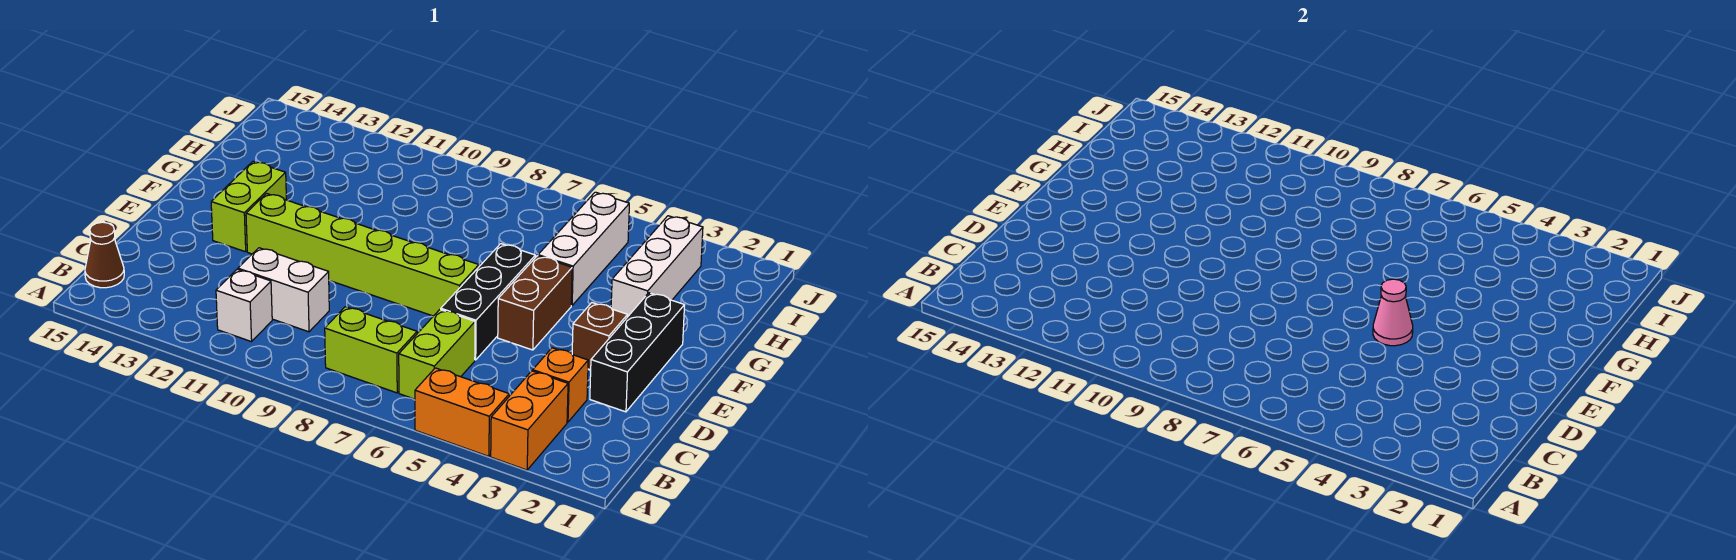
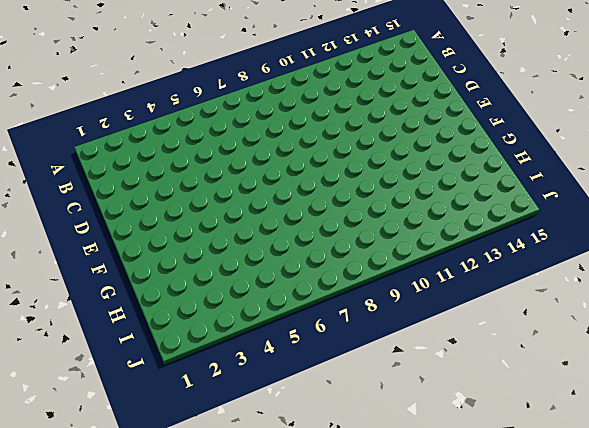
none -> orange brick A3:B3 level 1
none -> orange brick A4:A5 level 1
none -> lime brick B6:C6 level 1

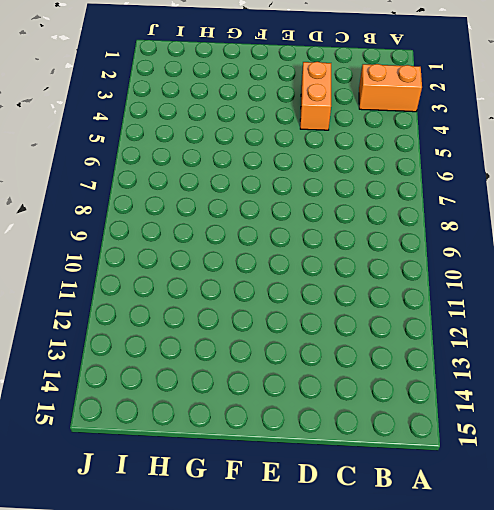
orange brick D3:D4 level 1 -> orange brick A4:A5 level 1
none -> lime brick B6:C6 level 1
none -> lime brick B7:B8 level 1
none -> white brick B11 level 1

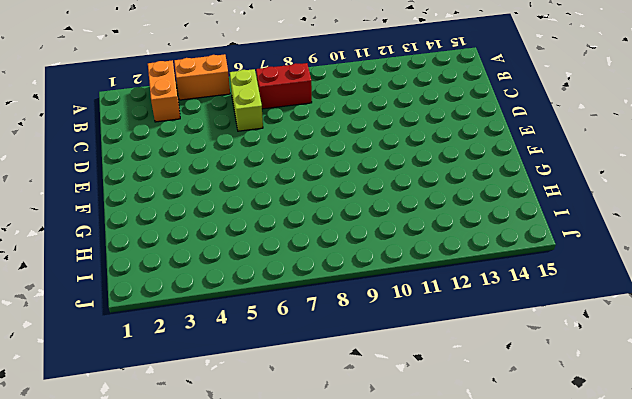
red brick B7:B8 level 1 -> lime brick B7:B8 level 1
none -> white brick B11 level 1
none -> brown cone B15 level 1
none -> orange brick C3 level 1

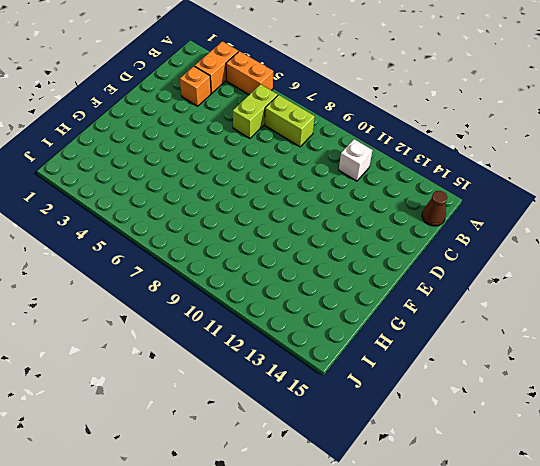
none -> white brick C10:C11 level 1
none -> black brick D2:F2 level 1
none -> black brick D6:F6 level 1

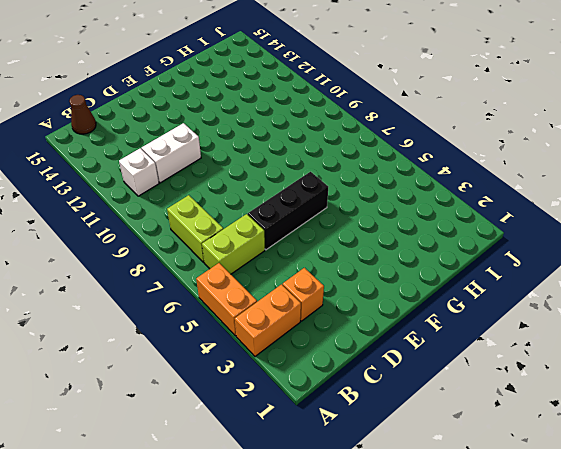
white brick C11:D11 level 1 -> white brick C10:C11 level 1
none -> black brick D2:F2 level 1
none -> brown brick E3 level 1
none -> brown brick E5:F5 level 1

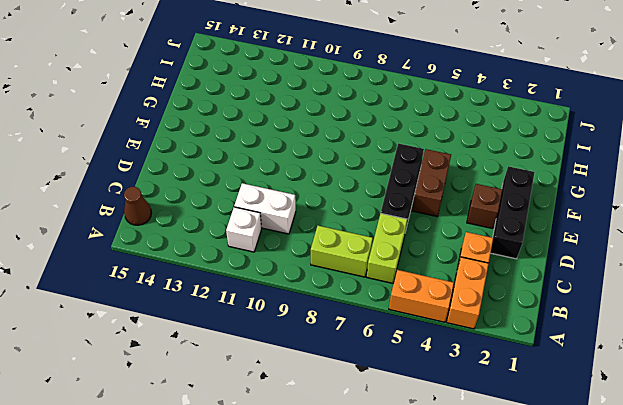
none -> lime brick E7:E12 level 1
none -> lime brick E13:F13 level 1
none -> white brick G3:I3 level 1

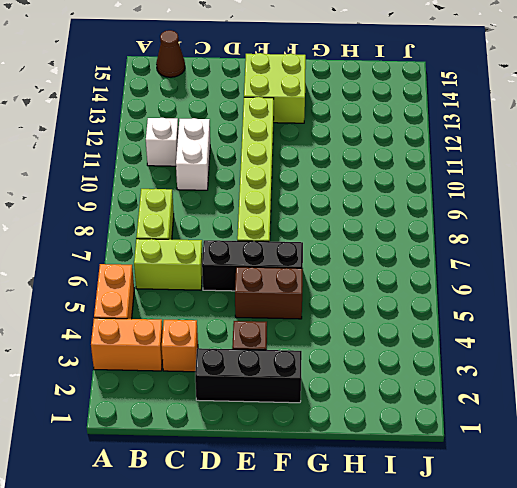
lime brick E13:F14 level 1 -> lime brick E13:F13 level 1
none -> white brick G3:I3 level 1
none -> white brick G5:I5 level 1
none -> pink cone E5 level 2

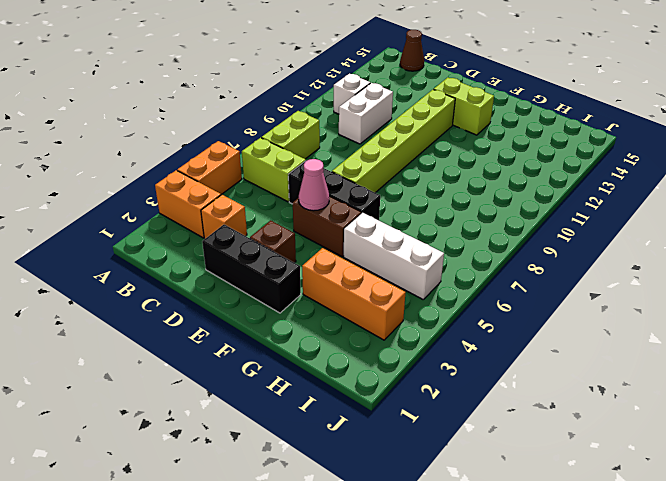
orange brick G3:I3 level 1 -> white brick G3:I3 level 1

